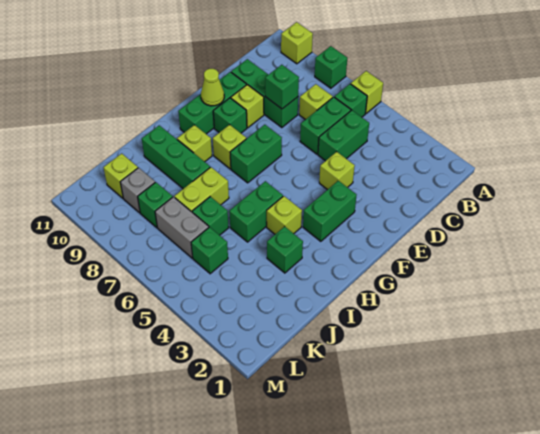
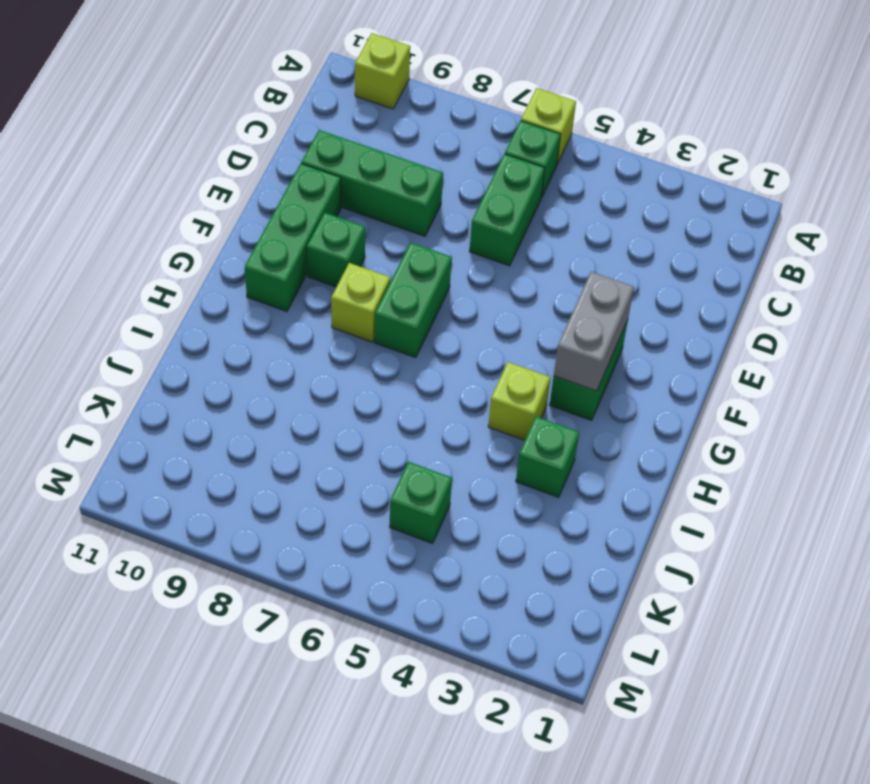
grey brick F3:G3 level 2 -> grey brick K6:K7 level 1
none -> green brick A8 level 1
none -> green brick C5:D5 level 1
none -> lime brick C7 level 1

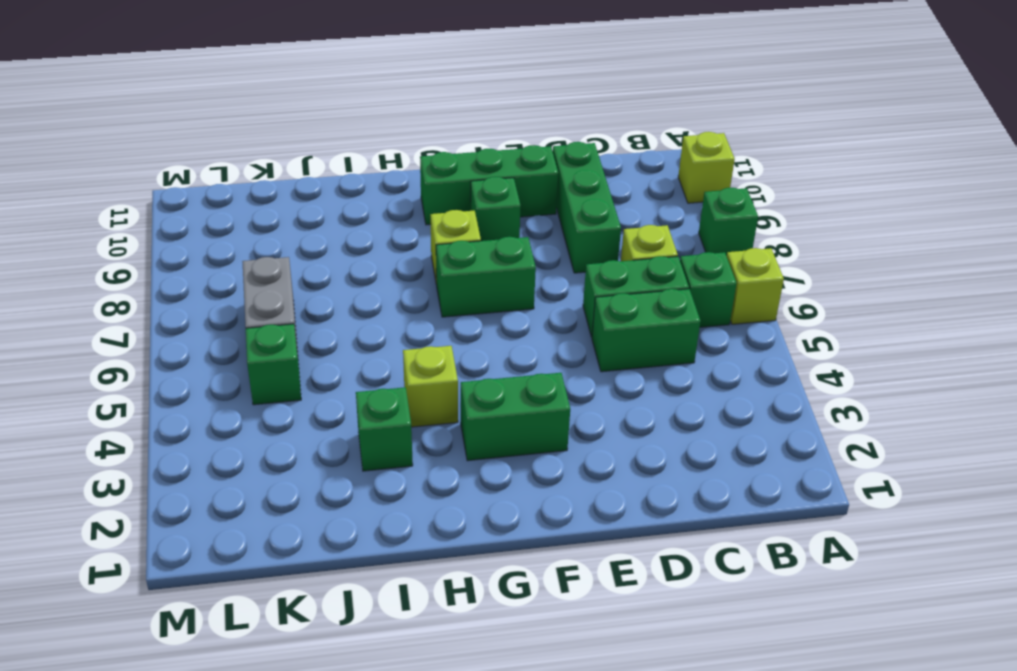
none -> lime brick E4 level 1
none -> lime brick E9 level 1
none -> green brick H5:I5 level 1

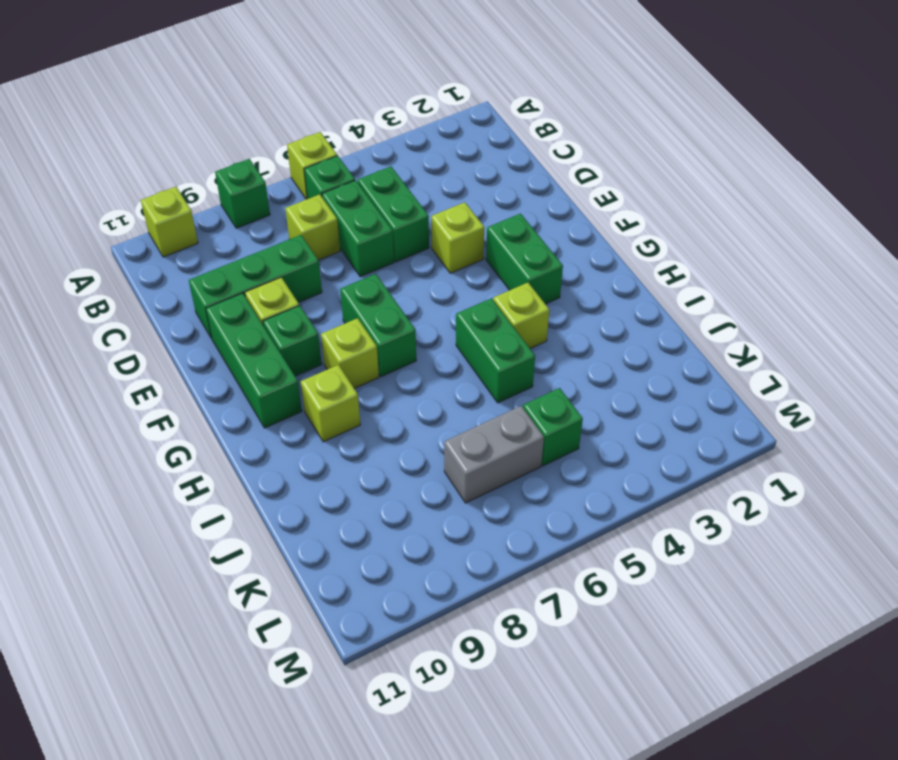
none -> green brick I3 level 1
none -> lime brick I7:J7 level 1
none -> green brick I8:I10 level 1

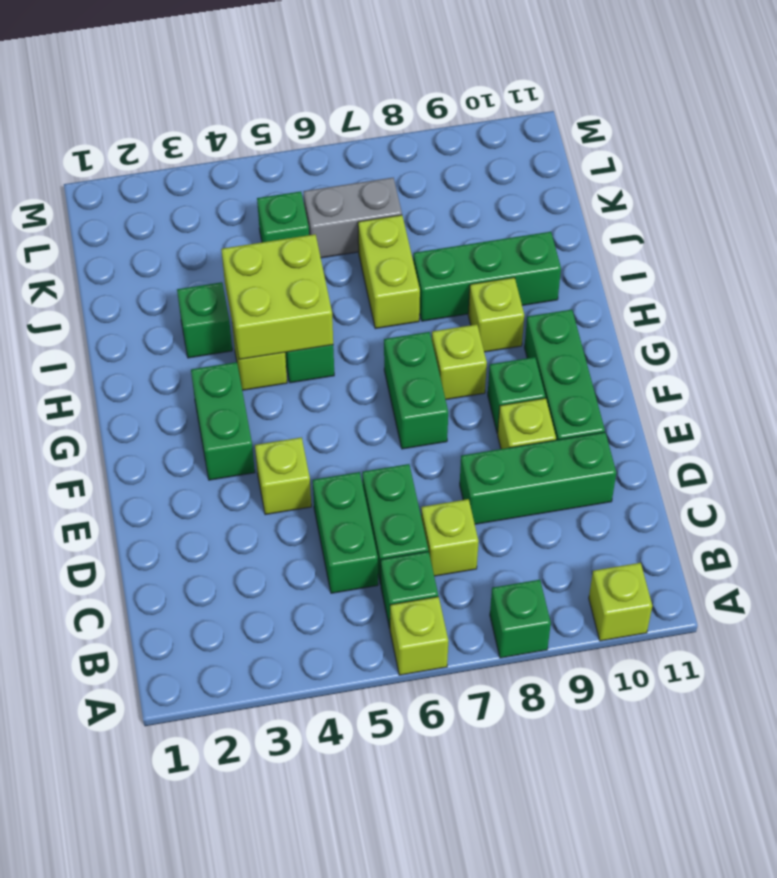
lime brick H4:I5 level 2 -> none
none -> green brick J6 level 1
none -> green brick K8 level 1
none -> grey brick K9 level 1

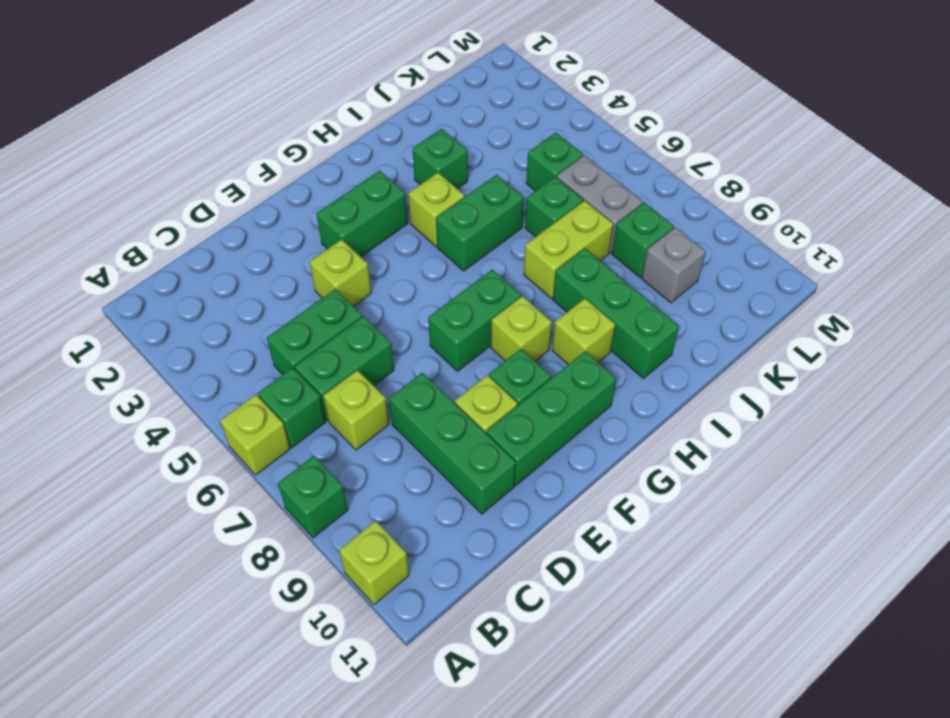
none -> lime brick K10 level 1
none -> green brick D8 level 2
none -> lime cone F10 level 2

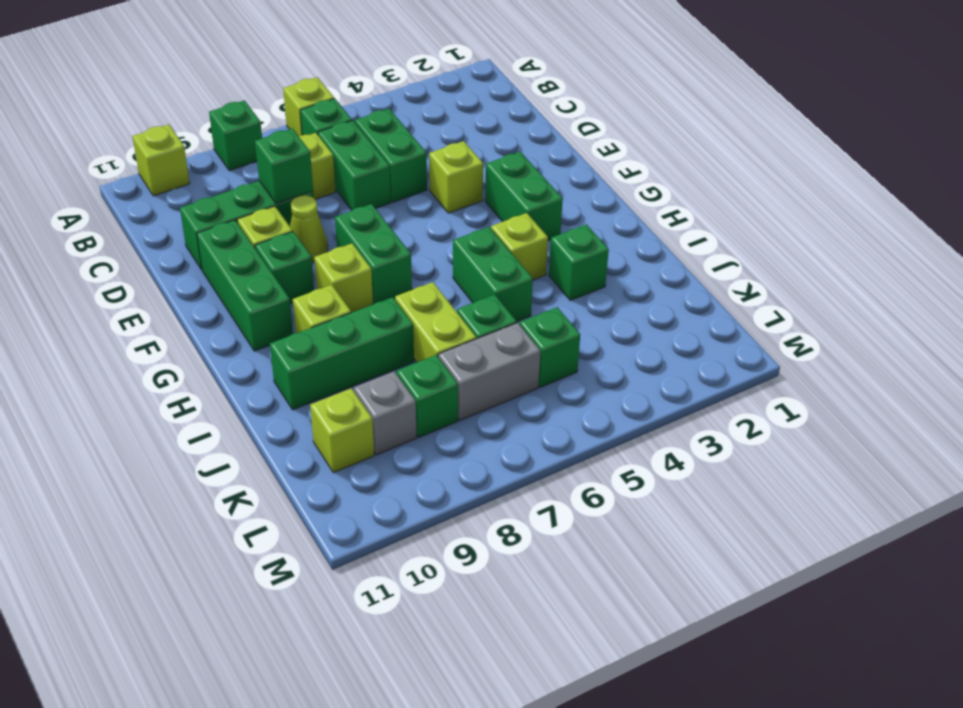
lime cone E8 level 1 -> lime cone F10 level 2

